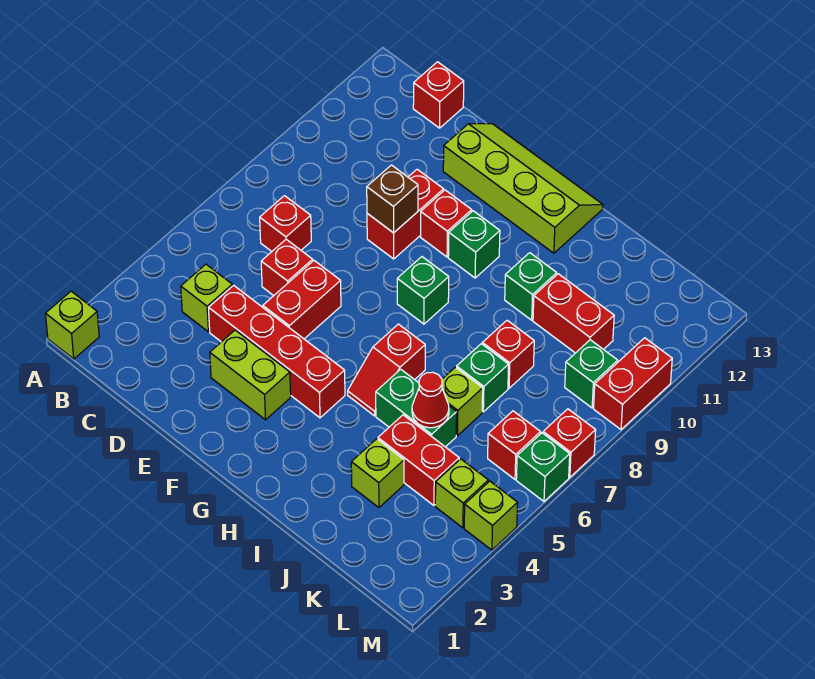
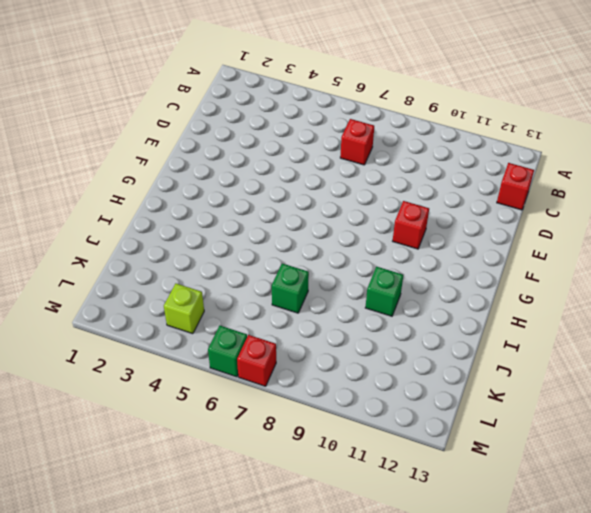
none -> lime brick A1 level 1
none -> lime brick C4 level 1
none -> red brick D4:G4 level 1
none -> red brick D6 level 1

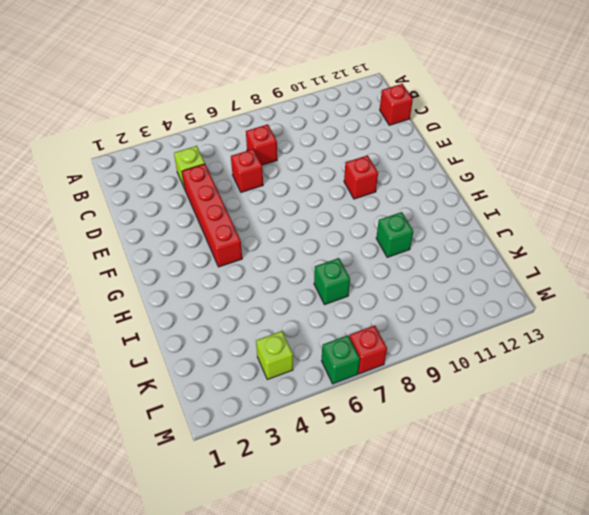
none -> lime brick A1 level 1
none -> lime brick E3:F3 level 1
none -> red brick E5:E6 level 1
none -> red brick E9:E10 level 1

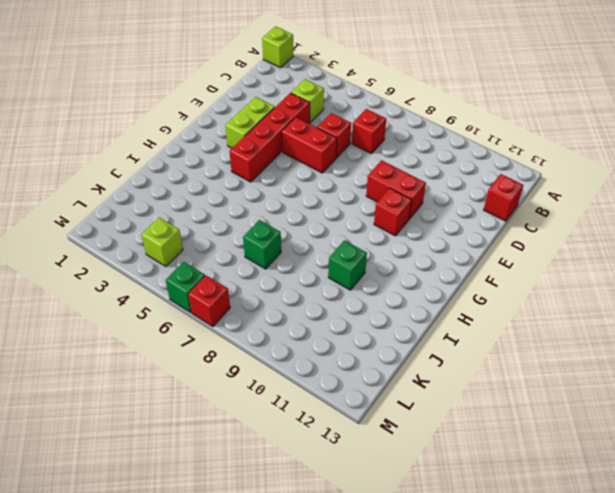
none -> lime slope E12:H13 level 1 top 12
none -> green brick G8 level 1
none -> green brick G10 level 1
none -> red slope H5:H6 level 1 top 6

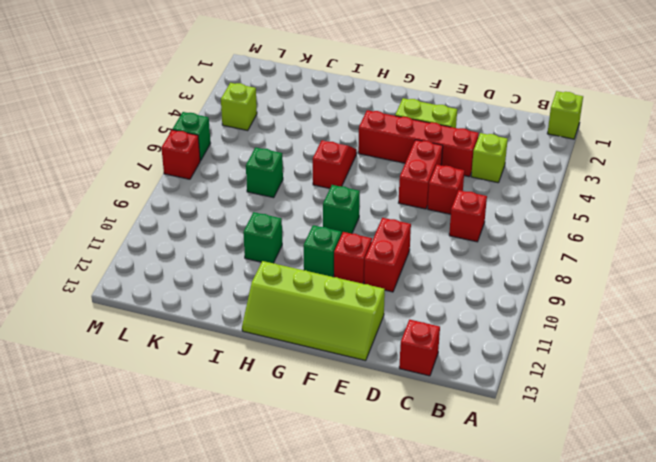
none -> green brick I5:J5 level 1
none -> lime brick J3 level 1
none -> red brick J4:K4 level 1
none -> lime brick J6 level 1

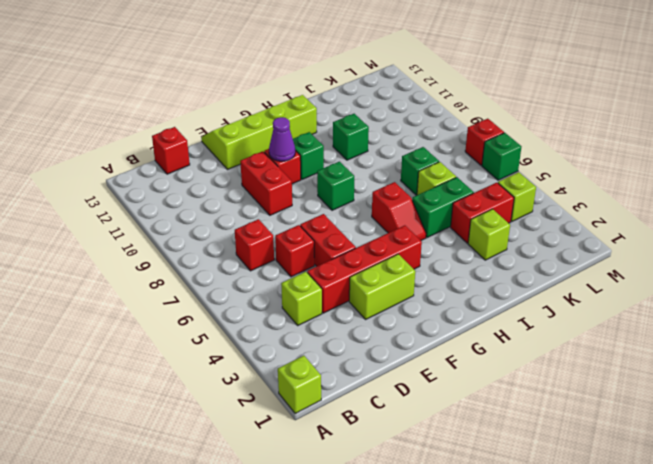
purple cone F10 level 2 -> none
none -> red brick J8 level 1
none -> red brick J10:K10 level 1
none -> red brick L6 level 1
none -> green brick L9 level 1

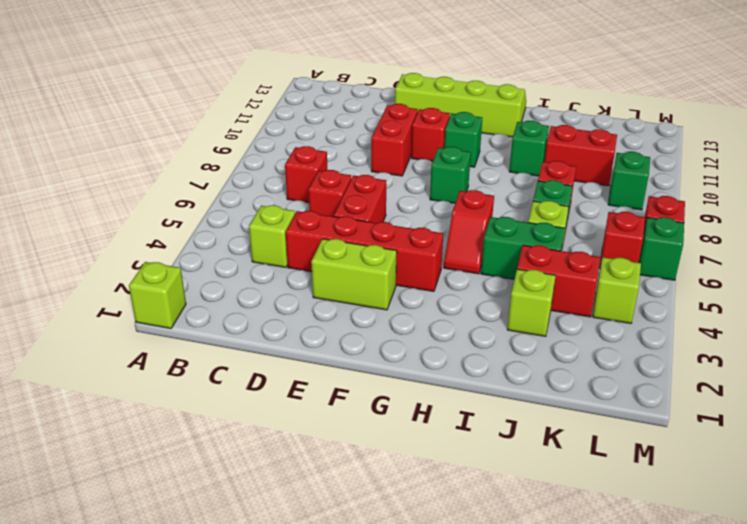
none -> red brick C13 level 1
none -> lime brick M4 level 1
none -> red brick M9:M10 level 1
none -> brown brick E9 level 2

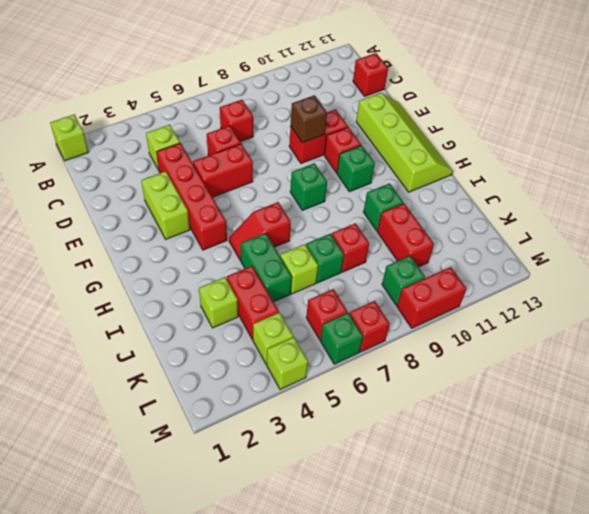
none -> red cone J5 level 2

